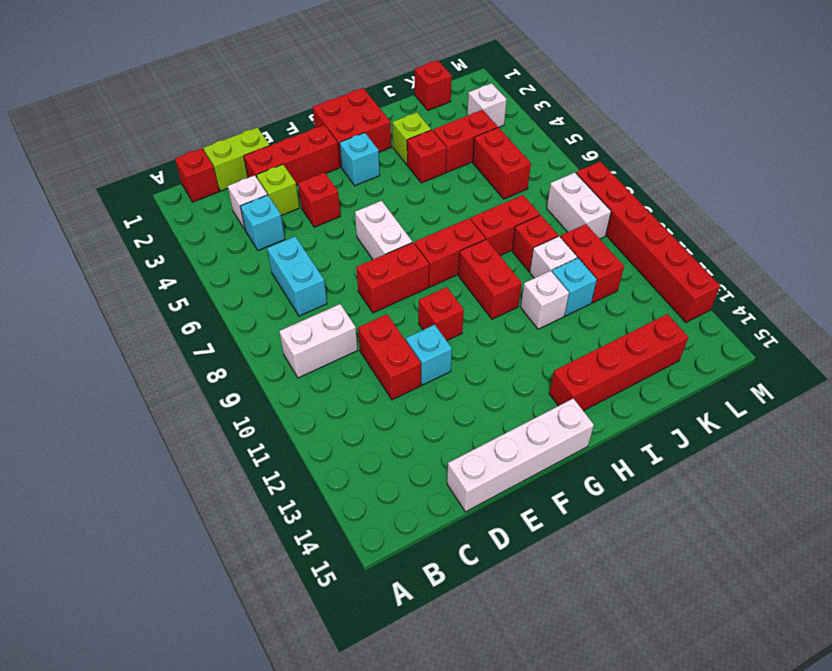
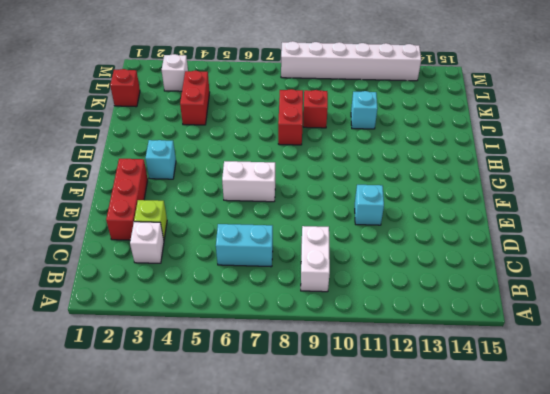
white brick M8:M13 level 1 -> red brick M8:M13 level 1
none -> red brick B1 level 1
none -> lime brick C1:D1 level 1
none -> cyan brick C4 level 1
none -> red brick D10:D11 level 1

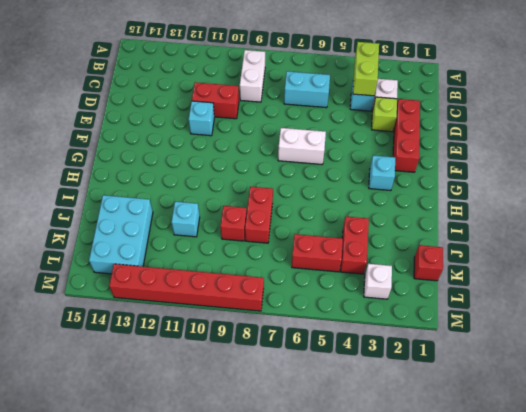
lime brick B4:C4 level 2 -> lime brick C1:D1 level 1
cyan brick J13:L14 level 1 -> red brick H14:K14 level 1
none -> red brick B1 level 1
none -> white brick D15:G15 level 1
none -> red brick E4 level 1
none -> red brick E8:F8 level 1

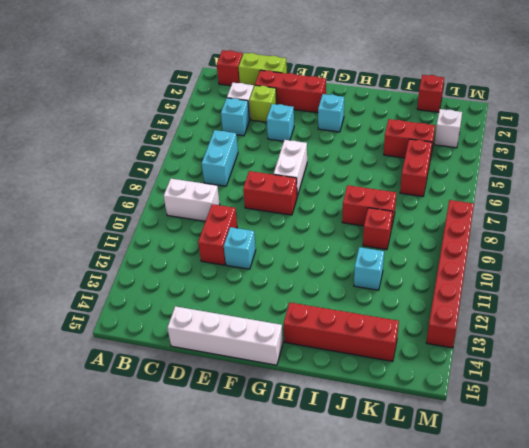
cyan brick E4 level 1 -> red brick E4 level 1
none -> red brick F10 level 1
none -> red brick G1:H2 level 1
none -> red brick G8:H8 level 1
none -> red brick H9:H10 level 1

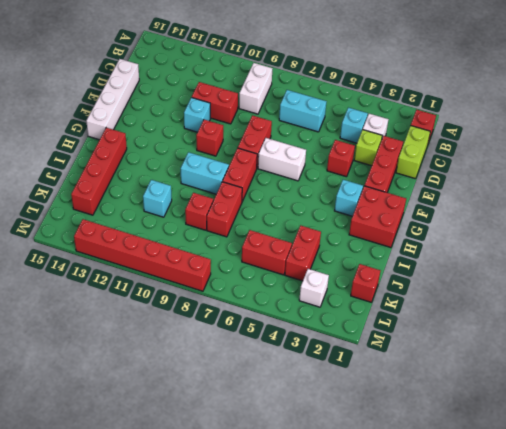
cyan brick H9:H10 level 1 -> red brick H9:H10 level 1
none -> lime brick I3 level 1
none -> red brick I4 level 1
none -> white brick I11 level 1
none -> white brick J10 level 1

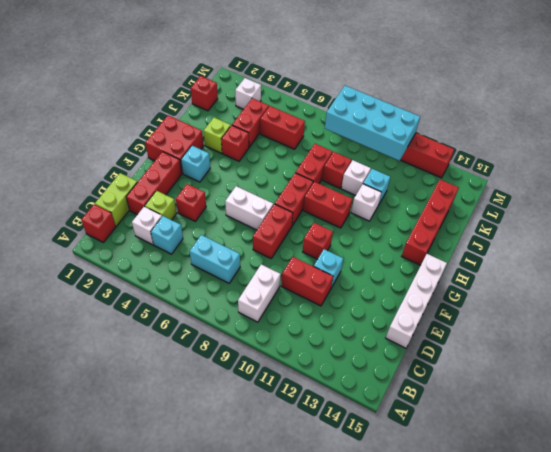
cyan brick L8:M11 level 2 -> none
none -> red brick K10:K11 level 1
none -> white brick L8:L9 level 1

